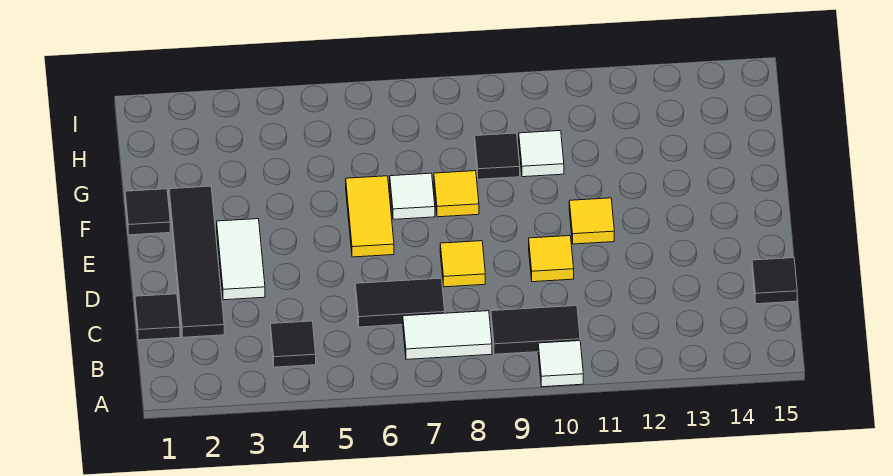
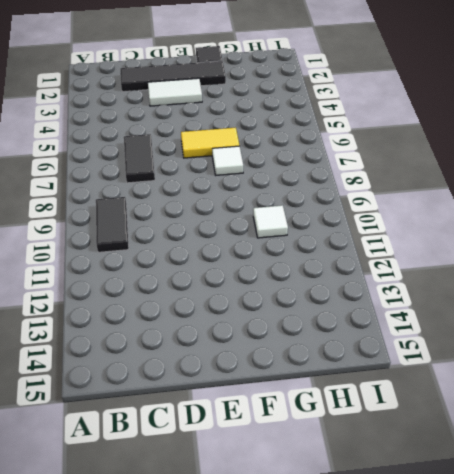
none -> white tile A10 level 1
none -> black tile B4 level 1
none -> white tile B7:B8 level 1

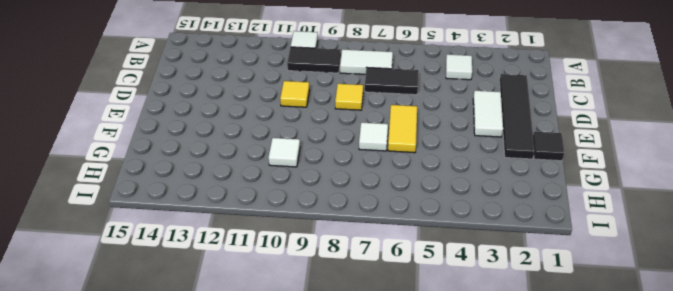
white tile B4 level 1 -> black tile B4 level 1
none -> black tile C1 level 1
none -> black tile C15 level 1
none -> yellow tile E11 level 1

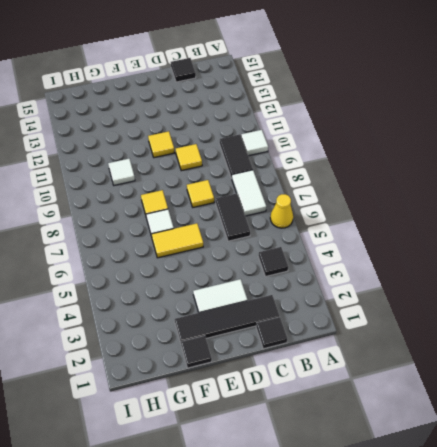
yellow cone A6 level 1 -> none
none -> black tile G9 level 1

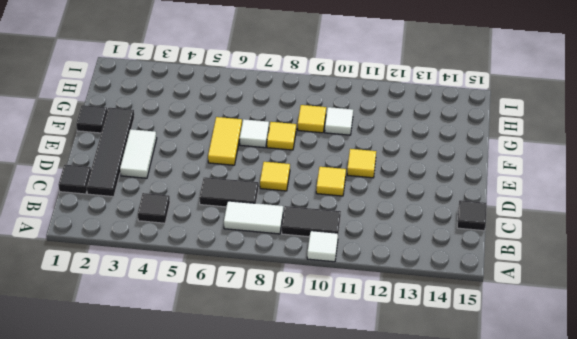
yellow tile G9 level 1 -> black tile G9 level 1

